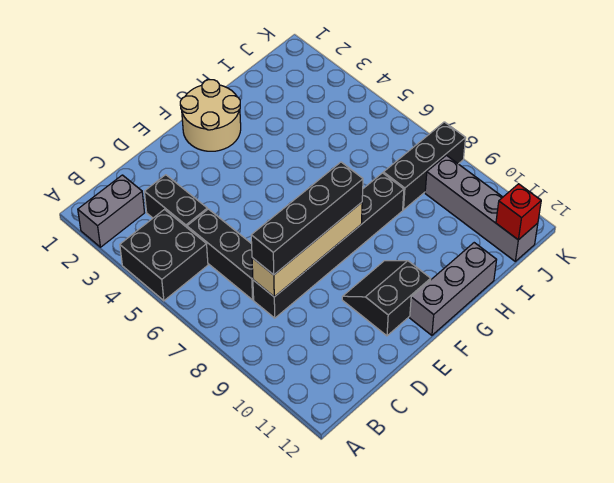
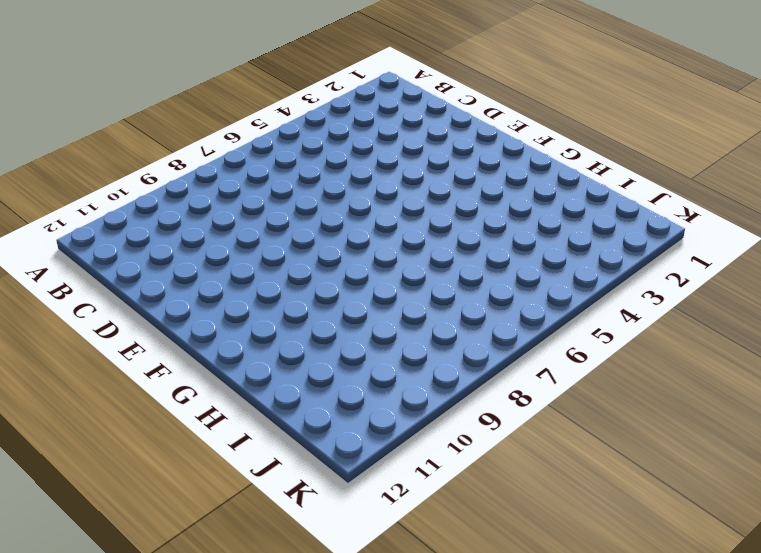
none -> grey brick A2:B2 level 1
none -> black brick A4:B5 level 1
none -> black brick C3:C4 level 1

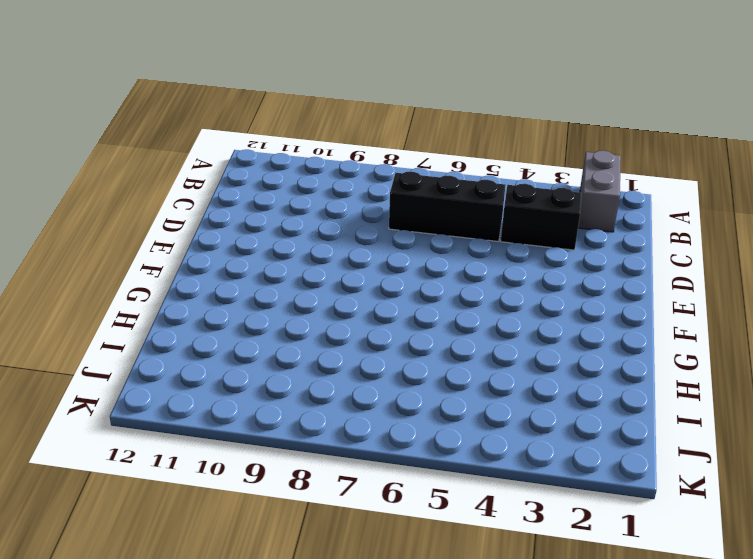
none -> black brick A4:B5 level 1
none -> black brick C8:H8 level 1
none -> black slope E10:F11 level 1 top 11

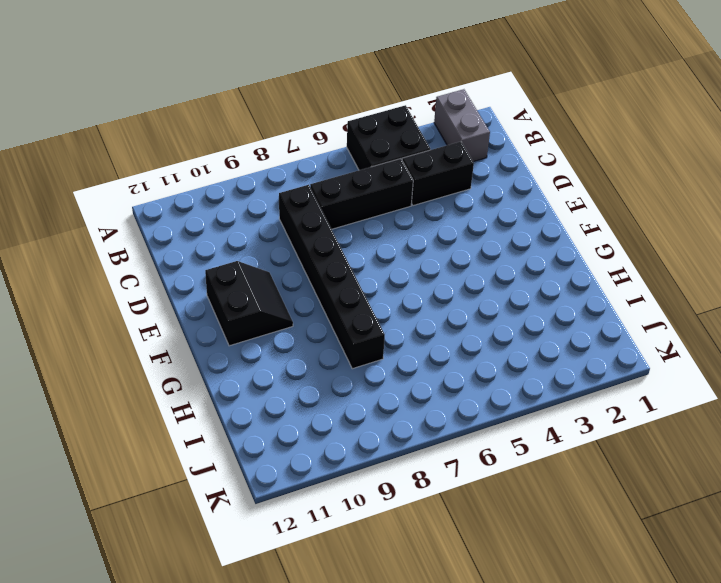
none -> tan round brick F1:G2 level 1
none -> grey brick F12:H12 level 1
none -> black brick I8:K8 level 1

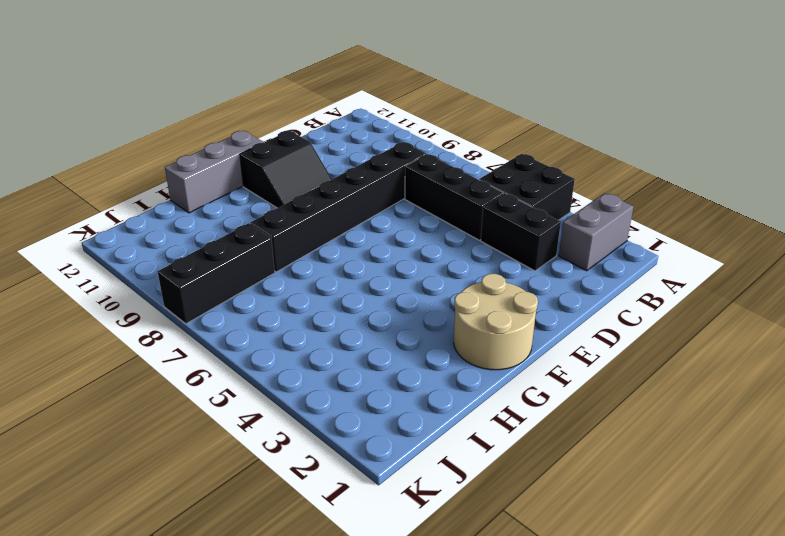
none -> grey brick J9:J12 level 1
none -> tan brick C8:F8 level 2
none -> red brick J12 level 2

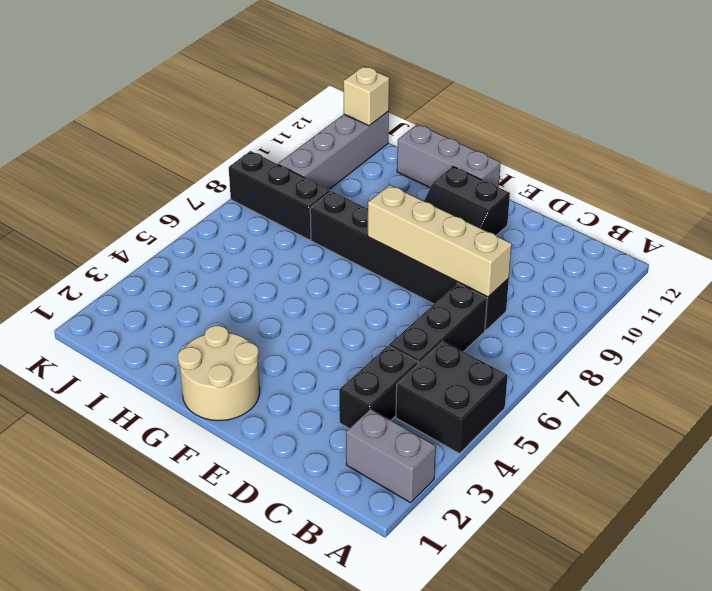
tan brick J12 level 2 -> red brick J12 level 2
none -> black brick C8:F8 level 3

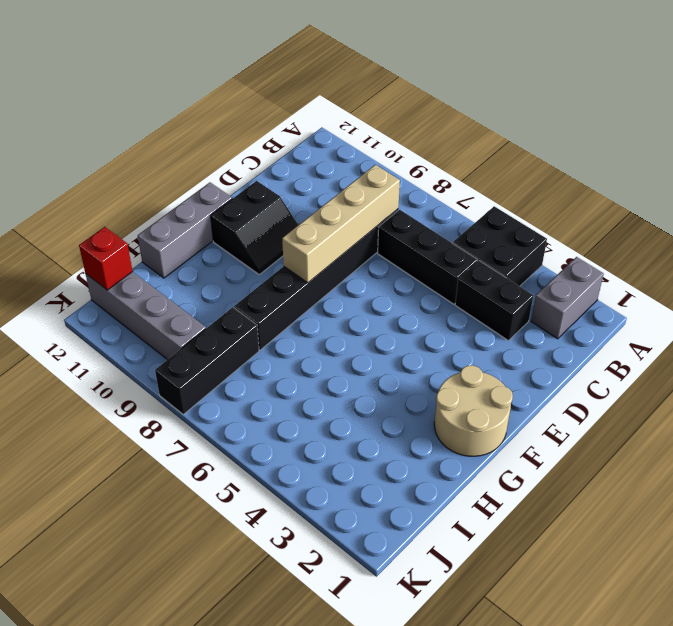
none -> black brick C8:F8 level 3

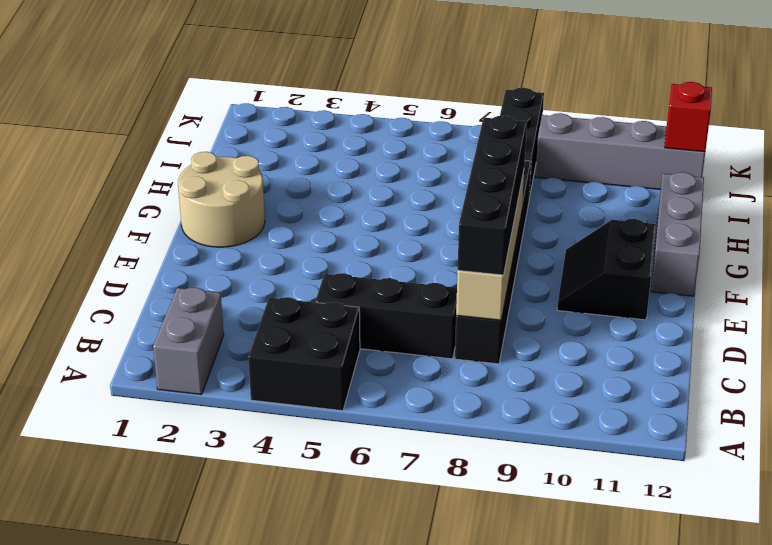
none -> black brick C3:C4 level 1

